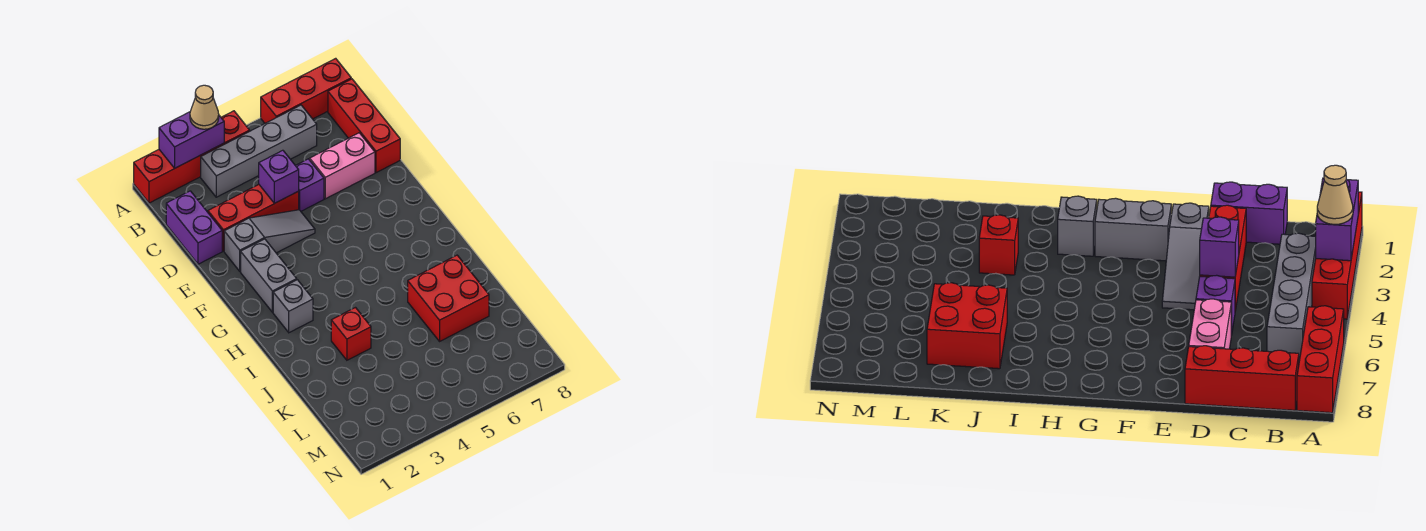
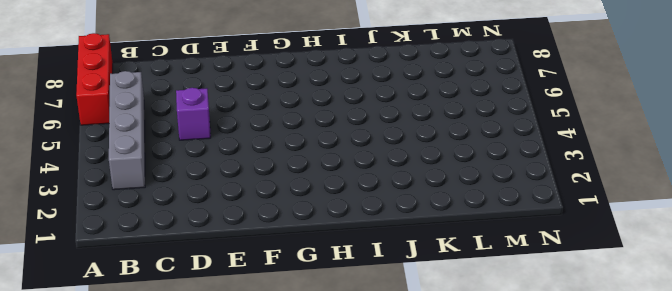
none -> red brick A1:A4 level 1
none -> red brick B8:D8 level 1
none -> purple brick C1:D1 level 1

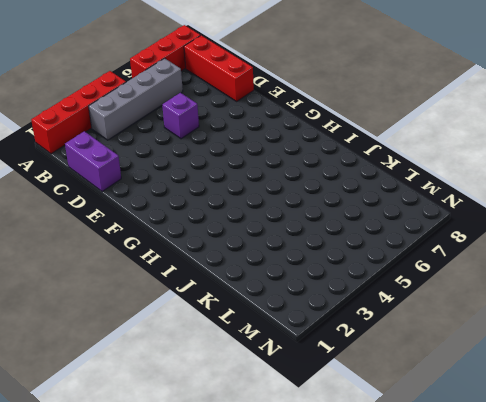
none -> red brick D2:D4 level 1
none -> pink brick D6:D7 level 1
none -> grey slope E2:E4 level 1 top 2

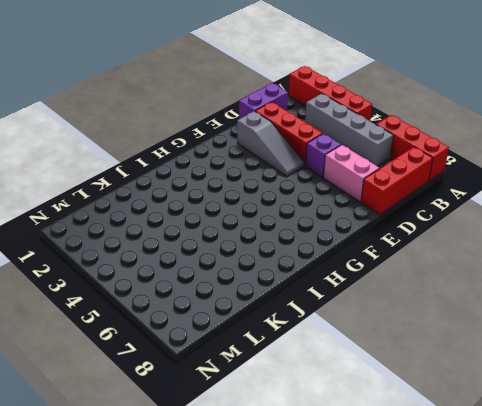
none -> grey brick F2:G2 level 1
none -> grey brick H2 level 1
none -> red brick J3 level 1

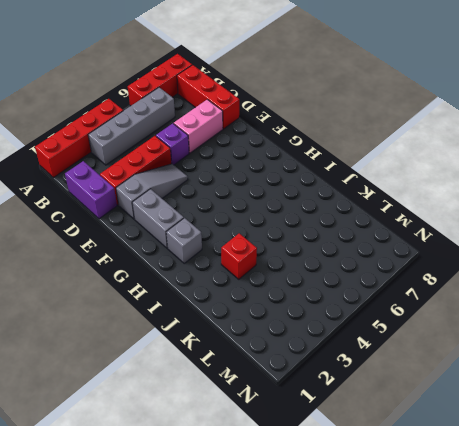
none -> red brick J6:K7 level 1
none -> purple brick A2:A3 level 2
none -> purple brick D4 level 2

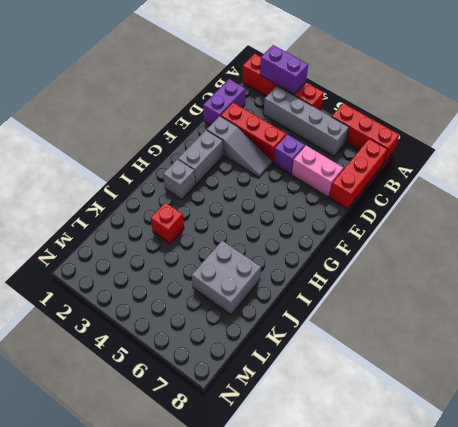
grey brick J6:K7 level 1 -> red brick J6:K7 level 1
none -> purple brick D4 level 2
none -> tan cone A3 level 3

